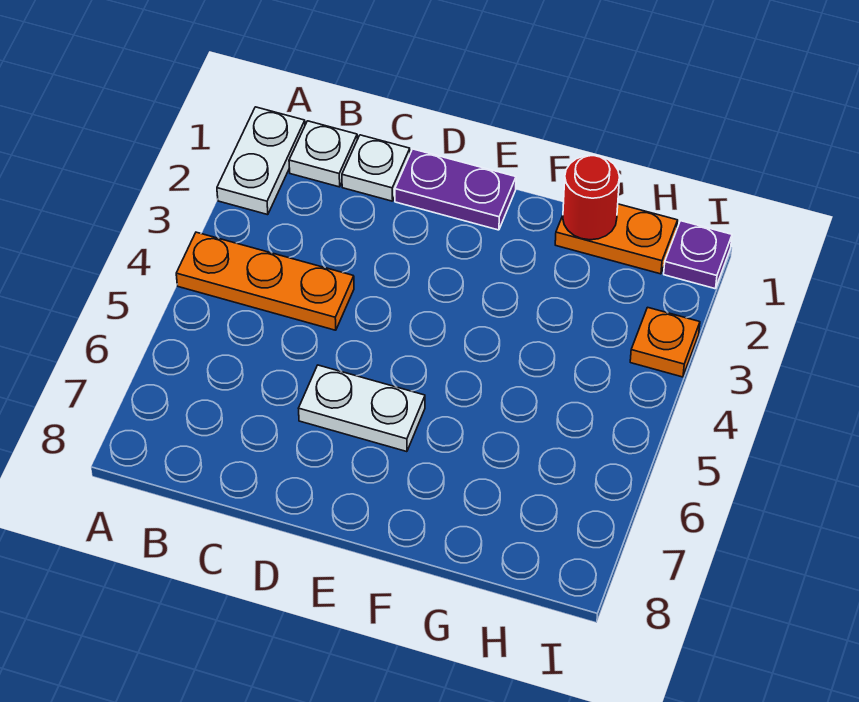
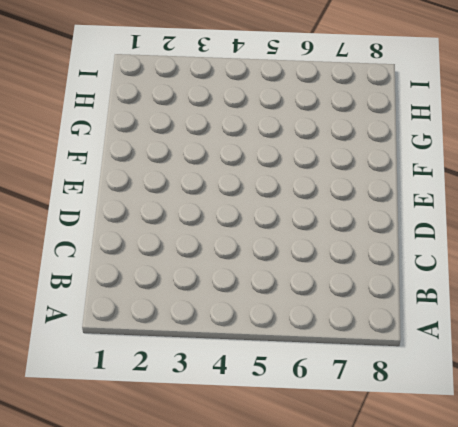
none -> white plate A1:A2 level 1
none -> orange plate A4:C4 level 1

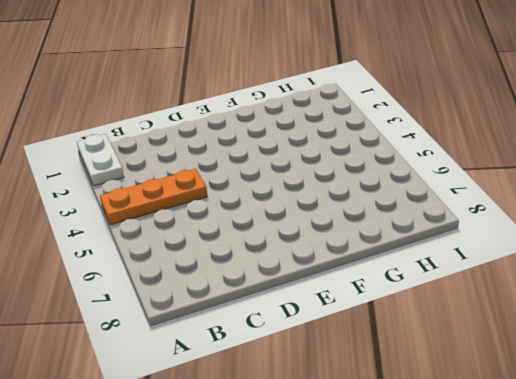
none -> white plate B1 level 1
none -> white plate C1 level 1

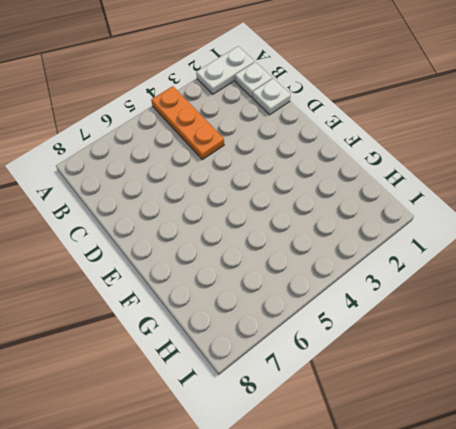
none -> purple plate D1:E1 level 1
none -> white plate D6:E6 level 1

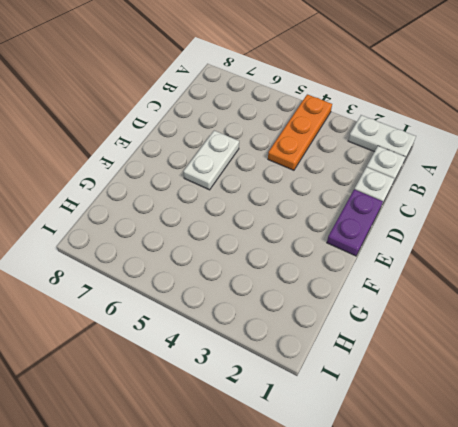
none -> orange plate G1:H1 level 1
none -> purple plate I1 level 1

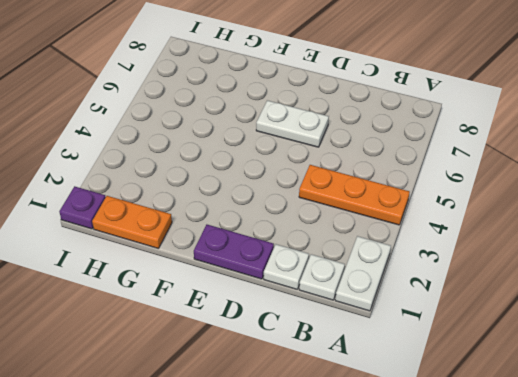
none -> orange plate I3 level 1
none -> red round brick G1 level 2

